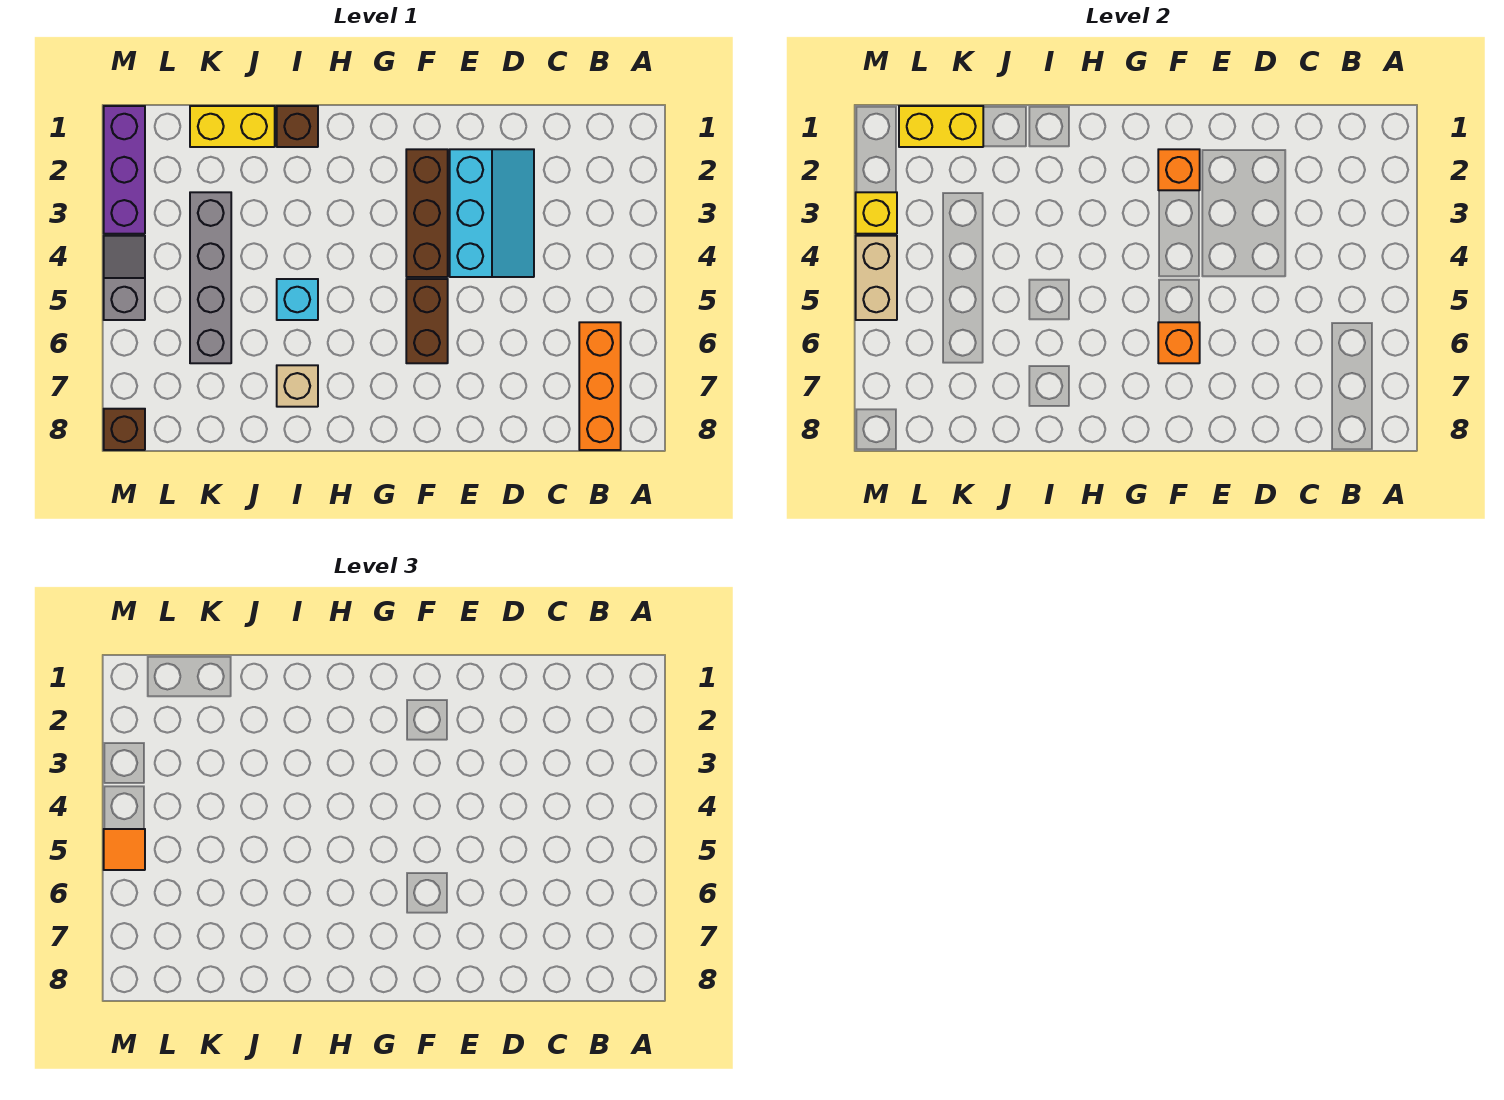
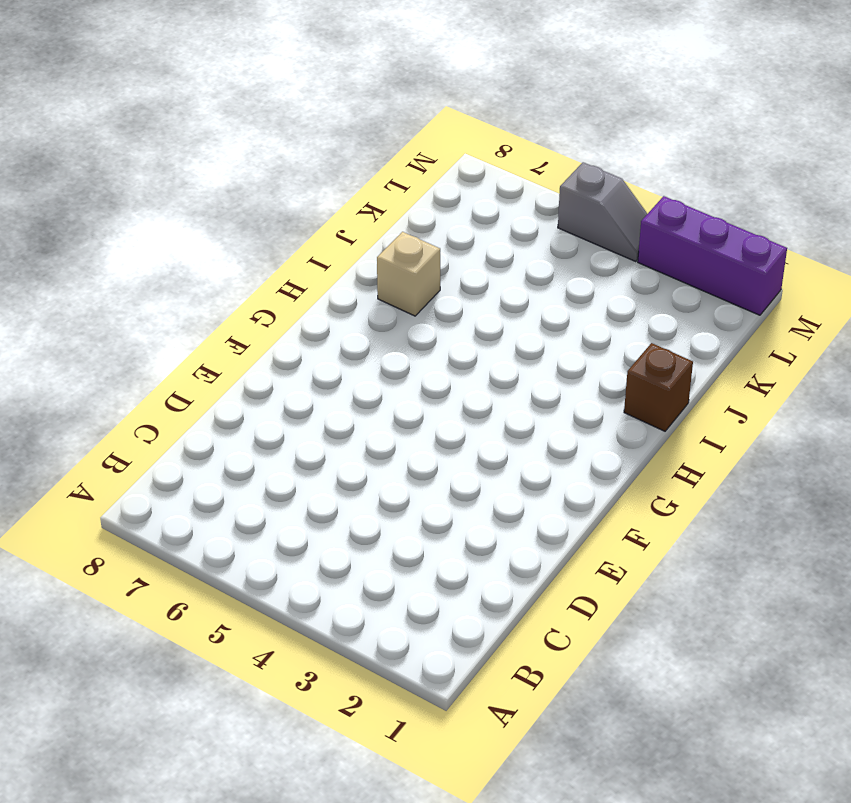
none -> orange brick B6:B8 level 1
none -> cyan slope D2:E4 level 1 top E
none -> brown brick F2:F4 level 1

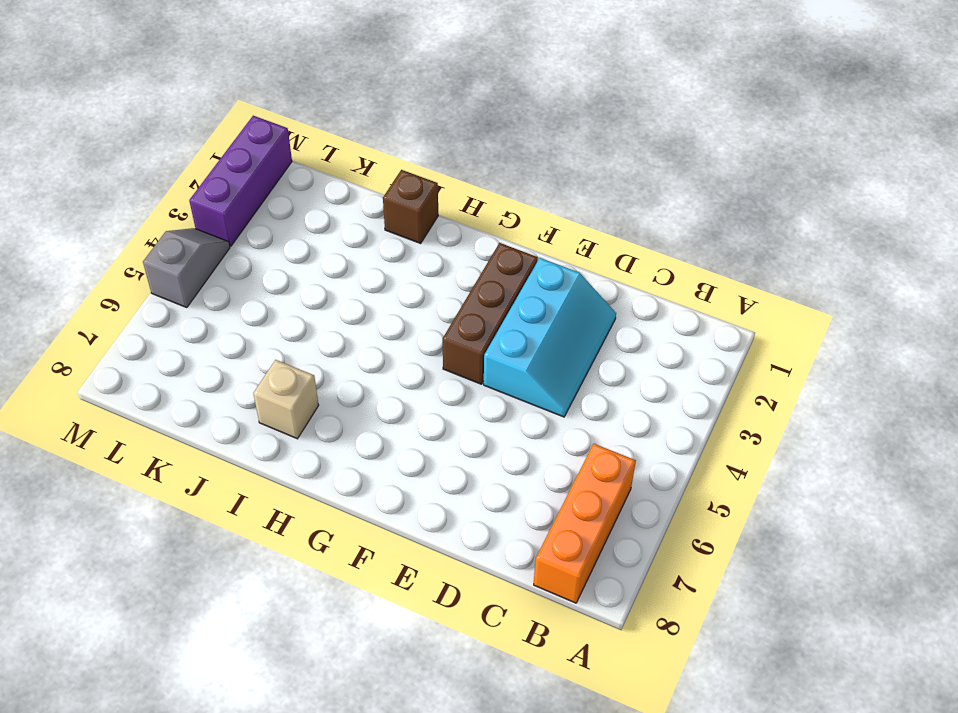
none -> brown brick F5:F6 level 1
none -> cyan brick I5 level 1
none -> yellow brick J1:K1 level 1

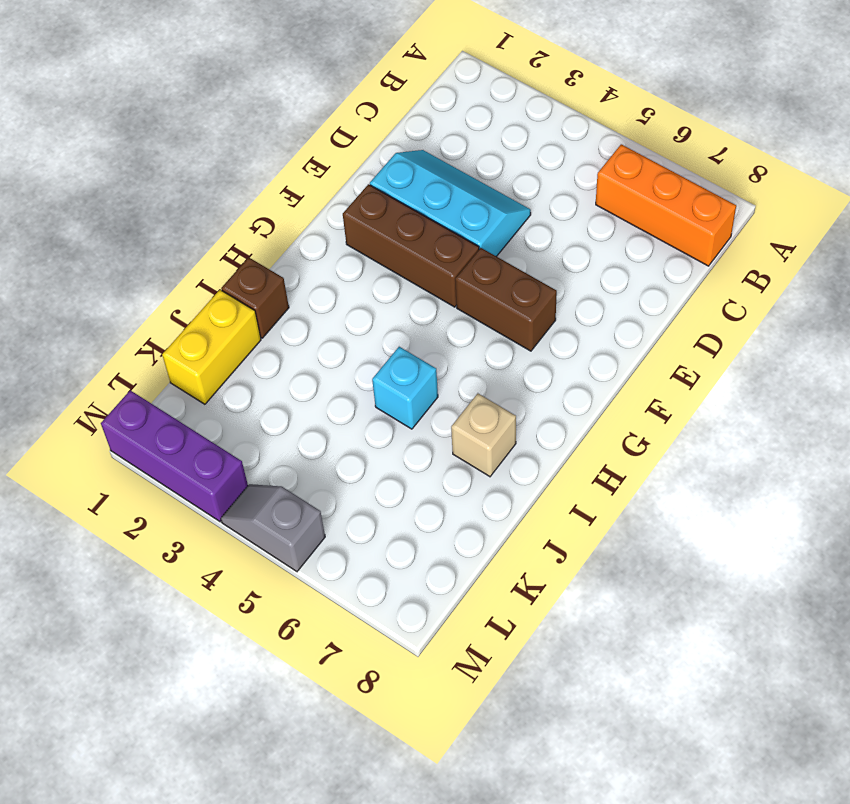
none -> grey brick K3:K6 level 1
none -> brown brick M8 level 1
none -> orange brick F2 level 2

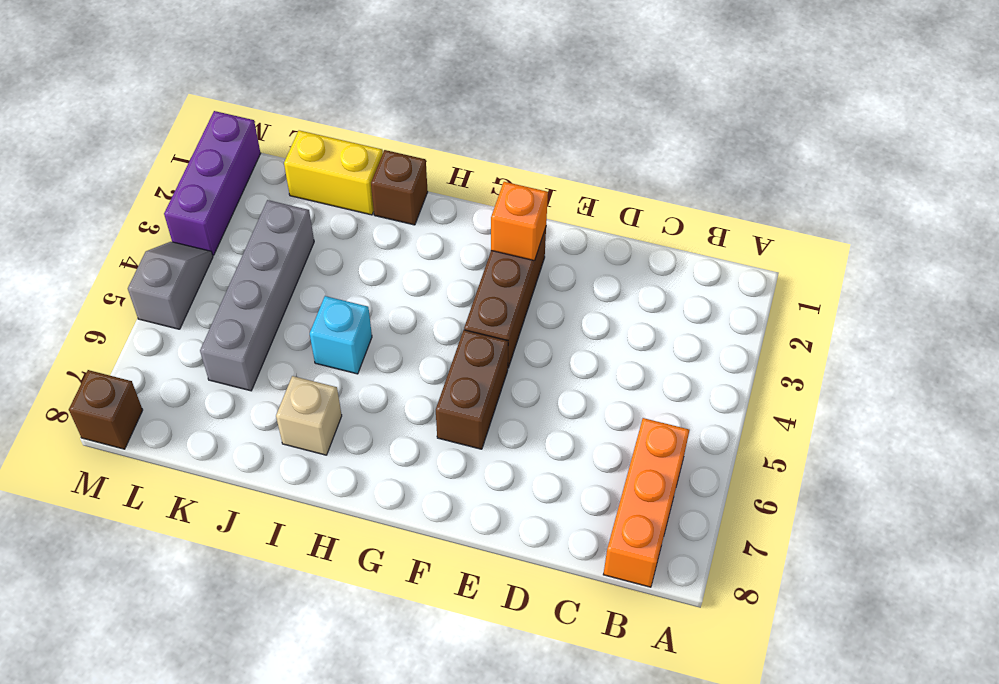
none -> cyan slope D2:E4 level 1 top E
none -> orange brick F6 level 2
none -> yellow brick K1:L1 level 2

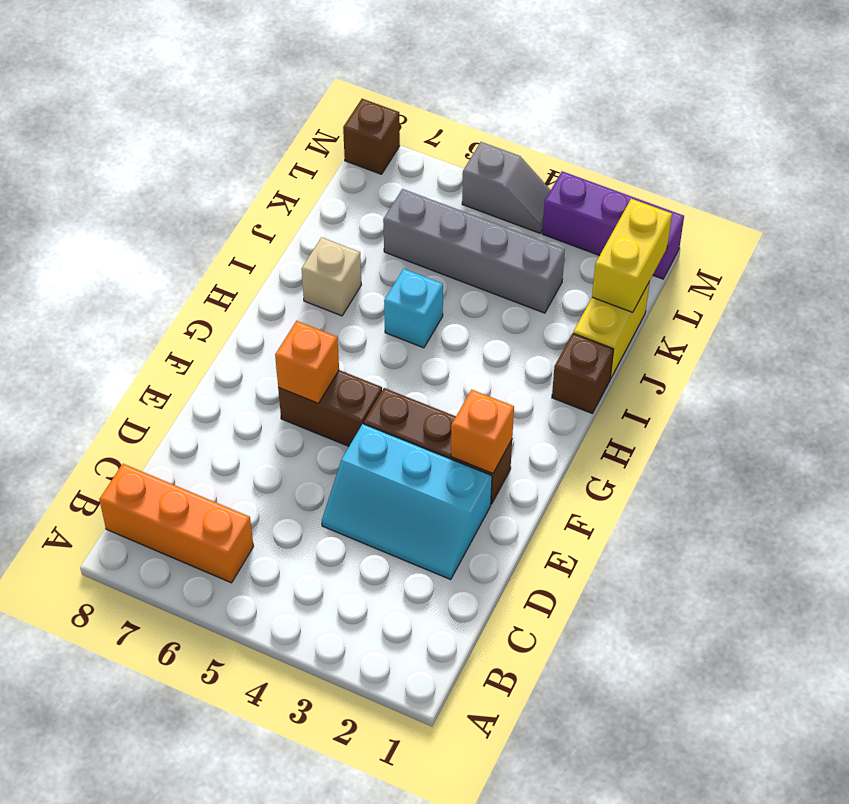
none -> yellow brick M3 level 2
none -> tan brick M4:M5 level 2
none -> orange tile M5 level 3

